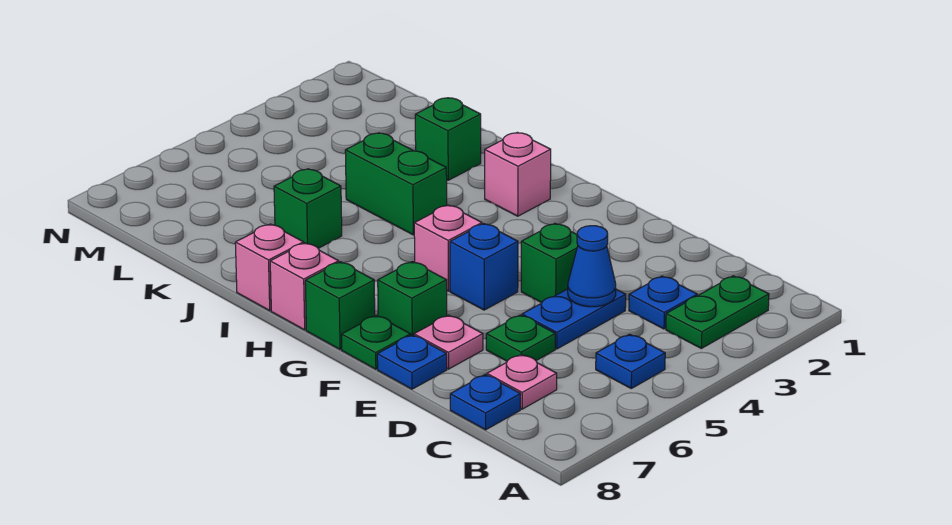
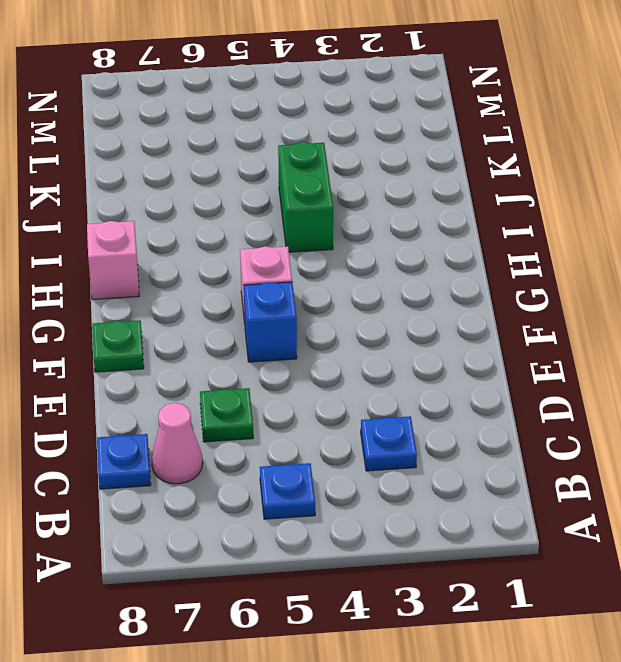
pink cone C7 level 1 -> pink plate C7 level 1
none -> green plate B2:B3 level 1
none -> blue plate D4:D5 level 1
none -> green brick E4 level 1

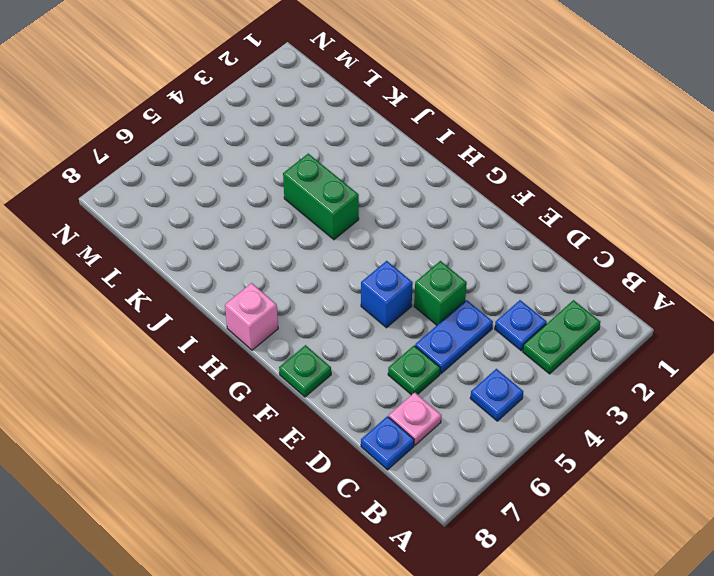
none -> pink plate E7 level 1
none -> blue plate E8 level 1
none -> green brick F7 level 1

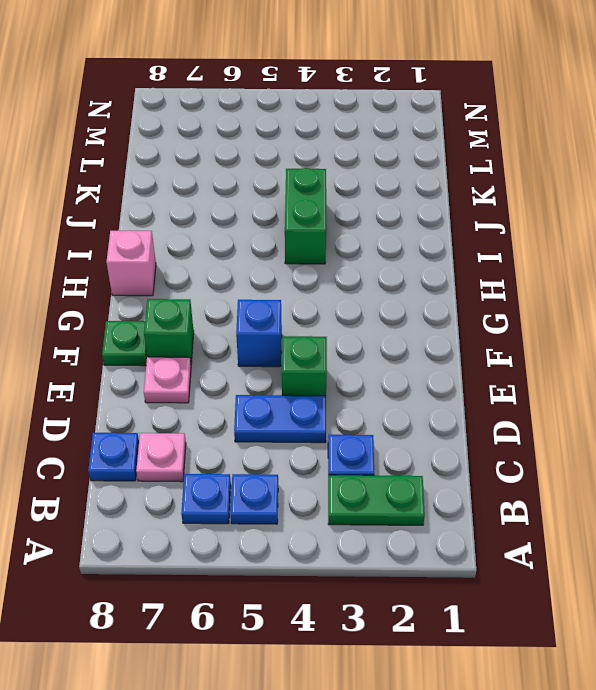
blue plate B6 level 1 -> blue plate E8 level 1
none -> green plate D6 level 1
none -> pink brick G5 level 1
none -> green brick G8 level 1

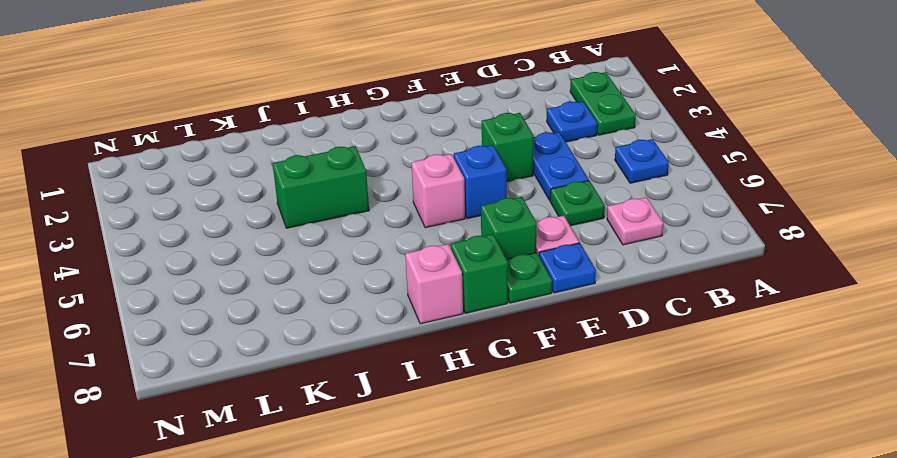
none -> blue plate C8 level 1
none -> pink brick H2 level 1
none -> pink brick I8 level 1

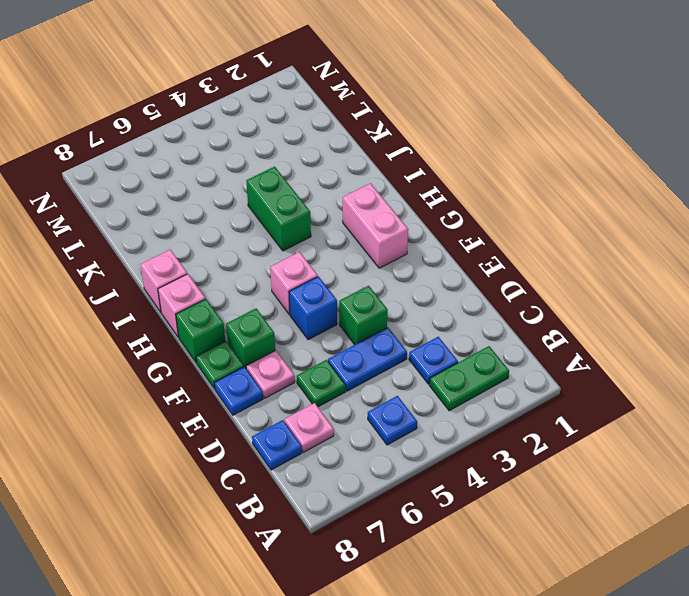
pink brick G2:H2 level 1 -> pink brick H2 level 1
none -> green brick J2 level 1
none -> green brick J6 level 1
none -> blue cone D4 level 2

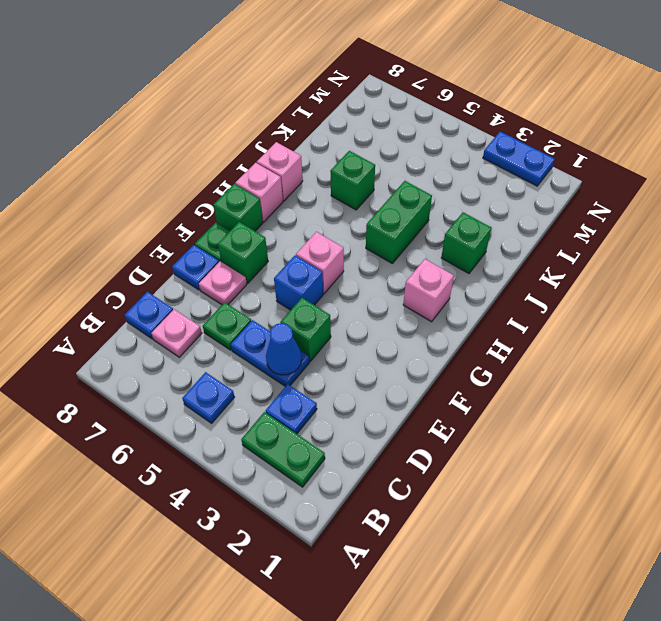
blue plate N2:N3 level 1 -> none

